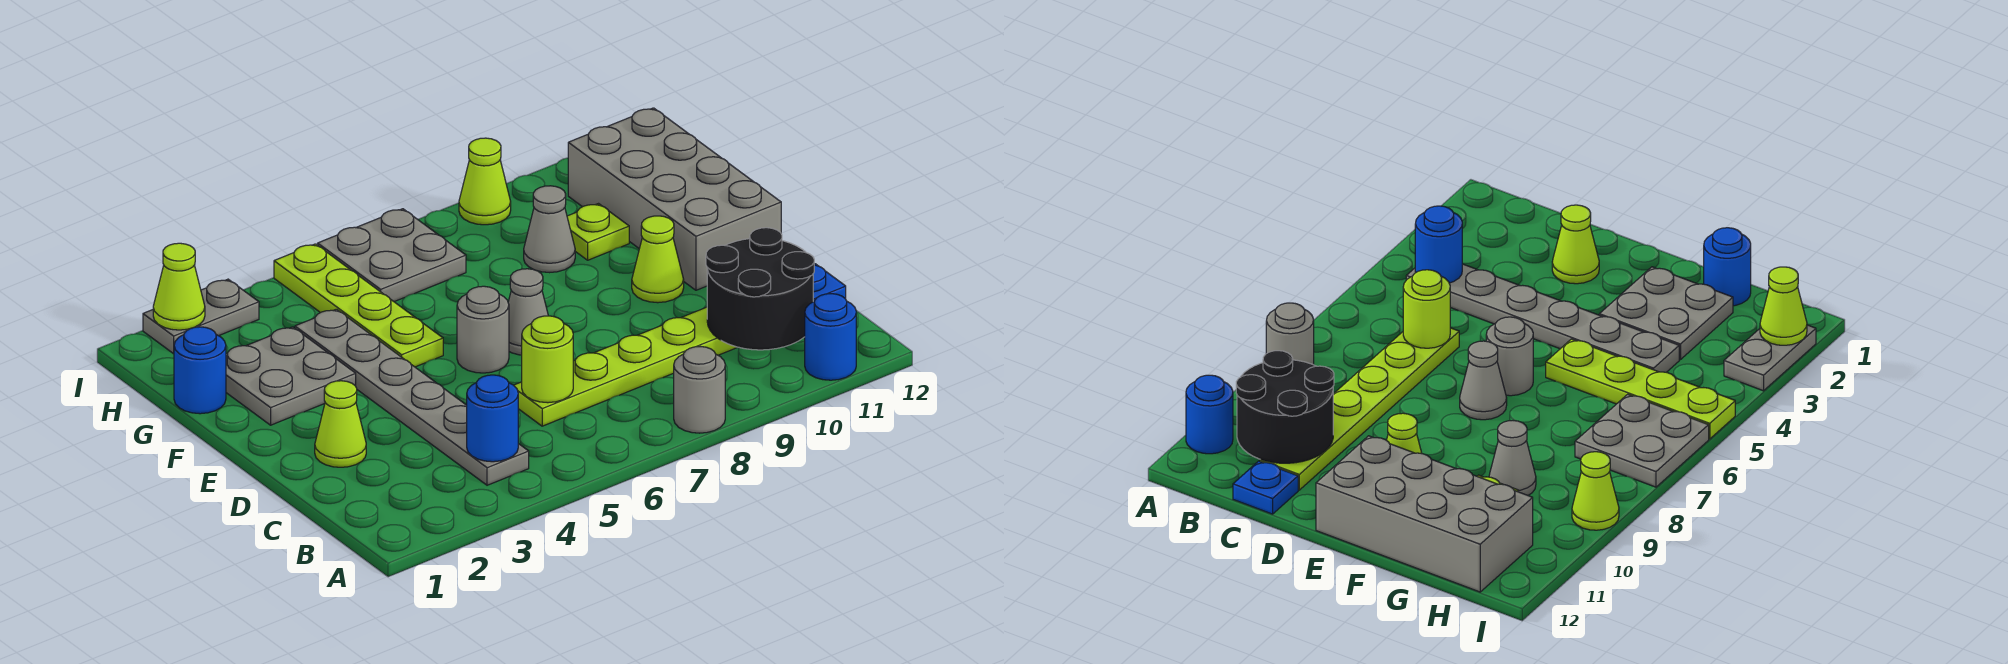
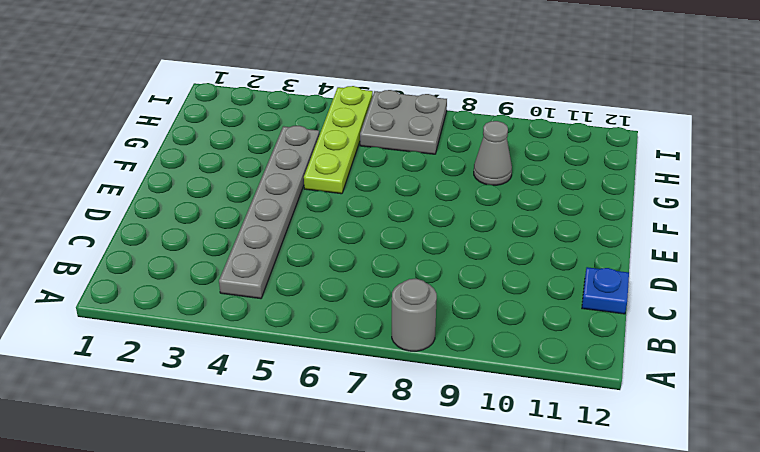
none -> blue round brick A11 level 1
none -> lime plate C6:C11 level 1
none -> lime cone D2 level 1

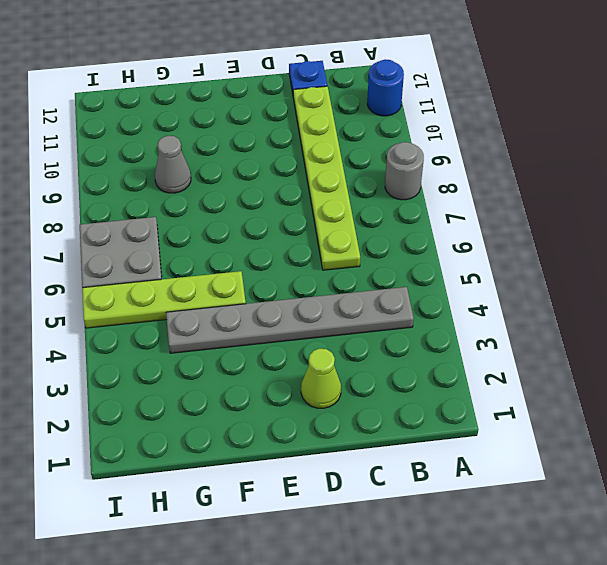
none -> grey round brick E6 level 1
none -> grey cone E7 level 1
none -> lime cone E10 level 1

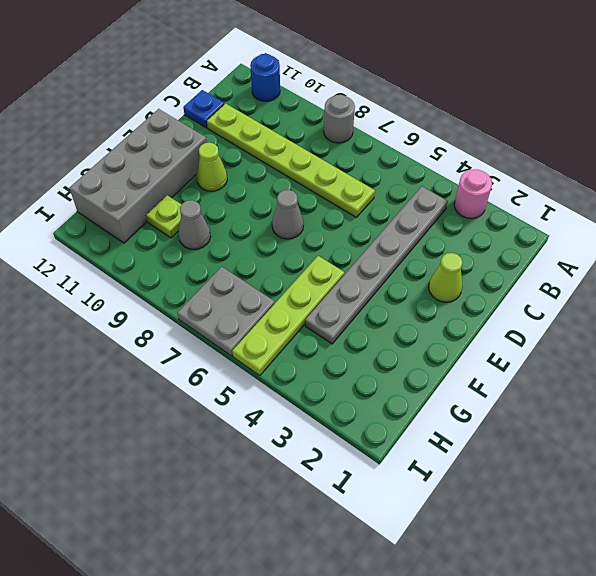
pink round brick A3 level 1 -> none
none -> grey round brick E6 level 1
none -> grey plate F2:G3 level 1
none -> blue round brick G1 level 1

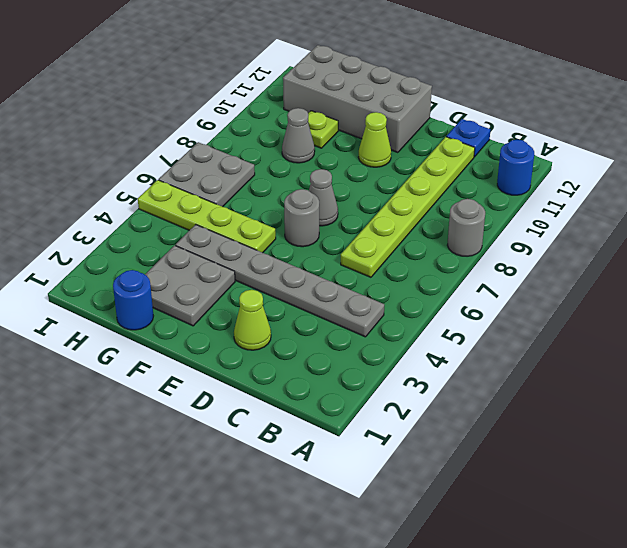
none -> grey plate I2:I3 level 1
none -> lime cone I9 level 1
none -> blue round brick B4 level 2

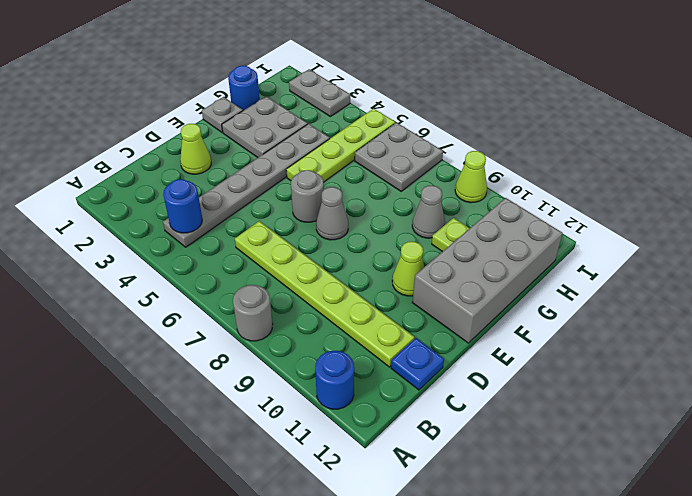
grey plate F1 level 1 -> none
none -> black round brick B10:C11 level 2
none -> lime round brick C6 level 2
none -> lime cone I2 level 2

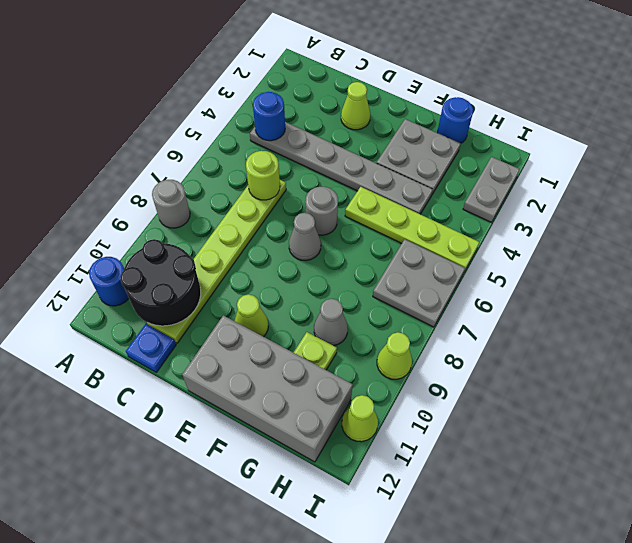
lime cone I11 level 1 -> lime cone I2 level 2

